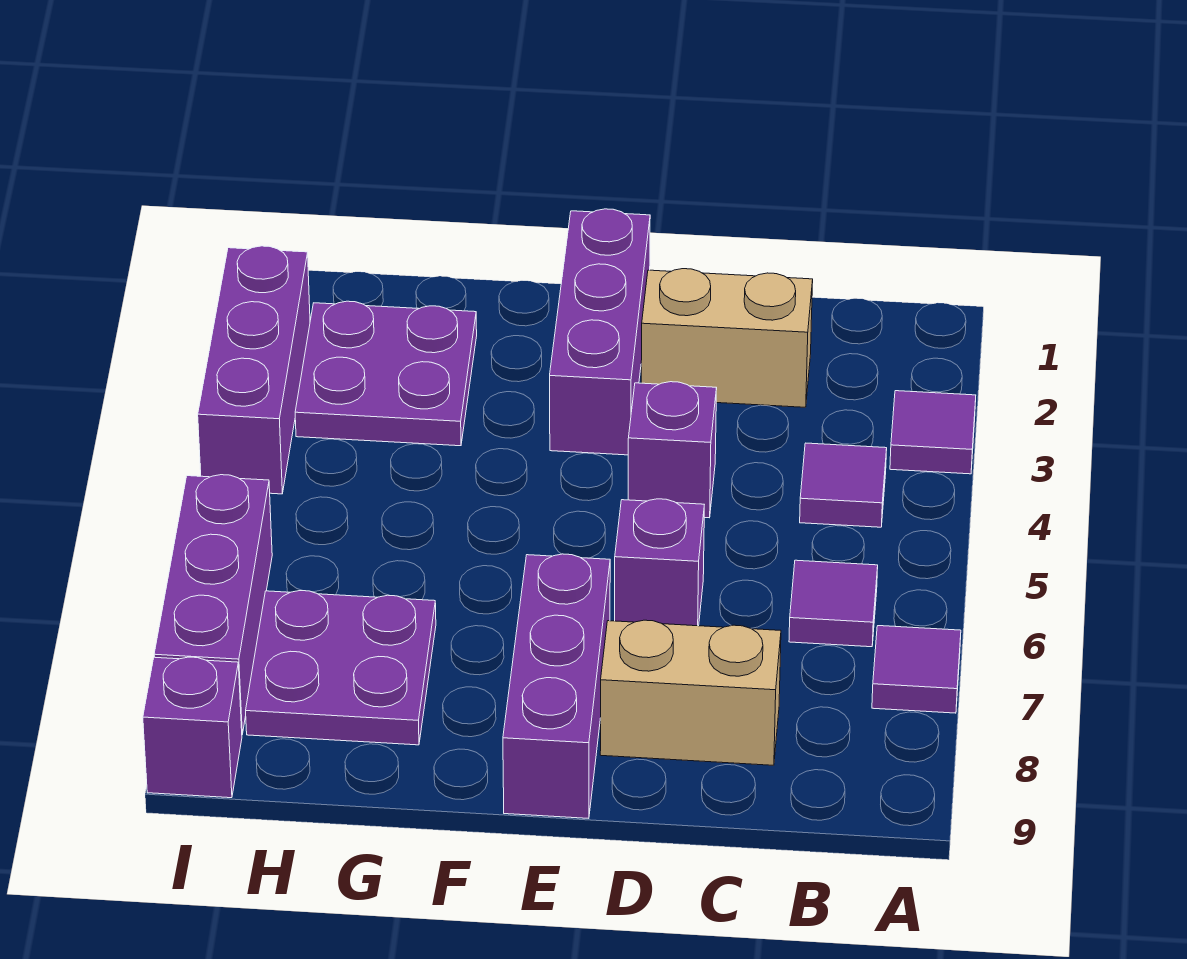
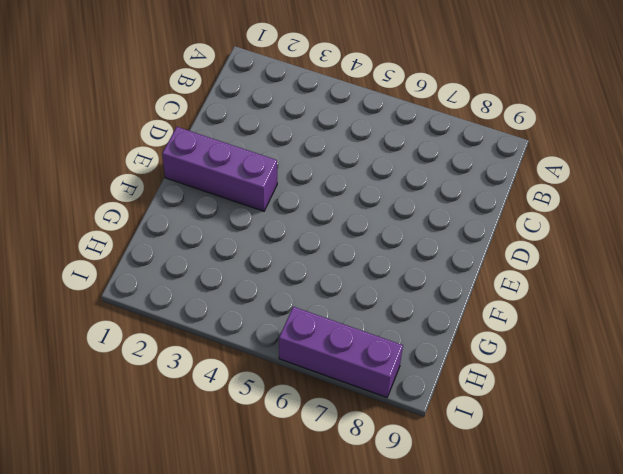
none -> purple tile A3 level 1
none -> purple tile A7 level 1
none -> purple tile B4 level 1

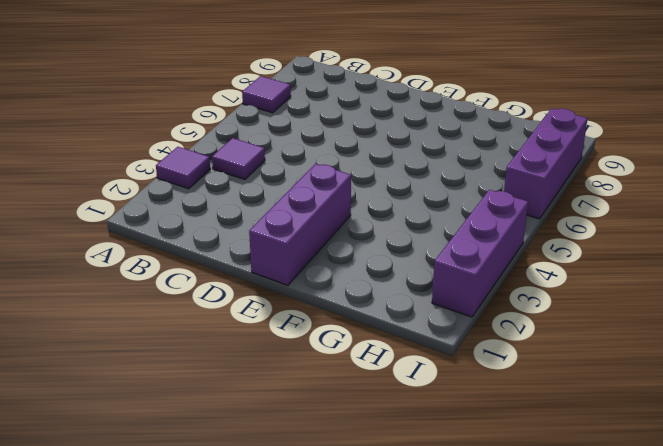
none -> purple tile B6 level 1
none -> tan brick C2:D2 level 1
none -> tan brick C8:D8 level 1

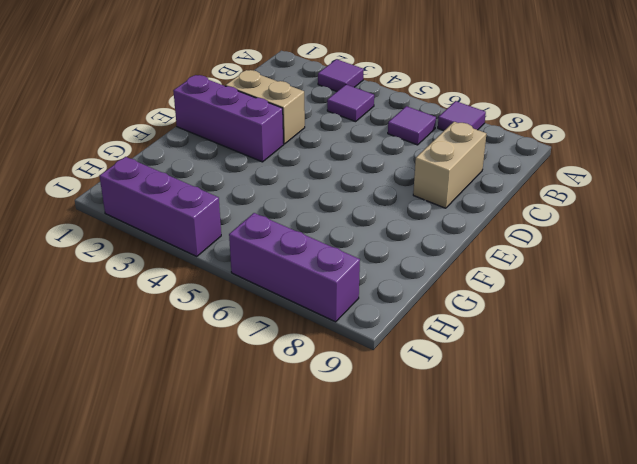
tan brick D2:D3 level 1 -> tan brick C2:D2 level 1
none -> purple brick D4 level 1
none -> purple brick D6 level 1
none -> purple brick E7:E9 level 1

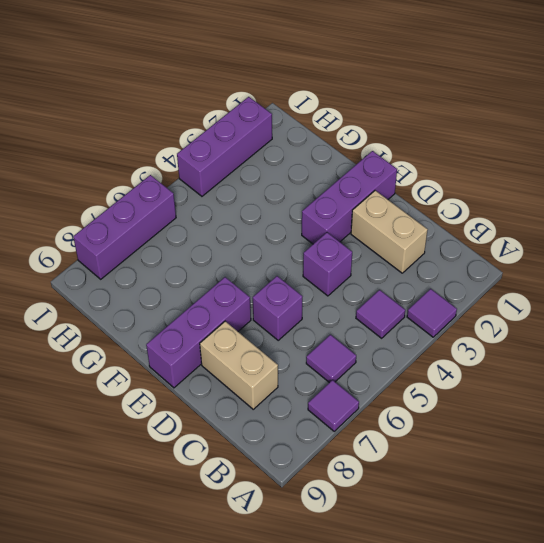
none -> purple plate G2:H3 level 1
none -> purple plate G7:H8 level 1
none -> purple brick I9 level 1

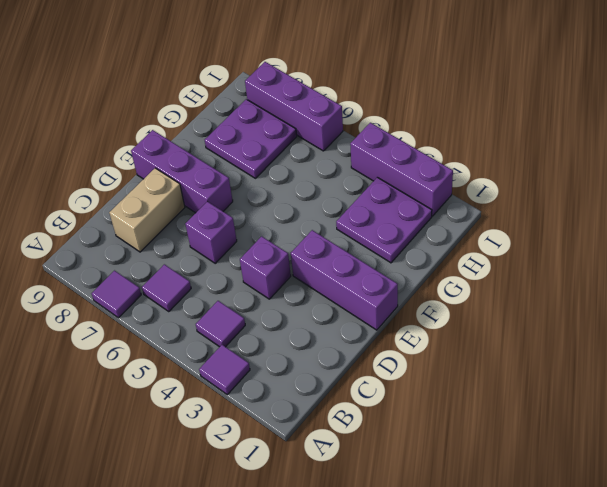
none -> tan brick C2:D2 level 1
none -> purple brick I9 level 1

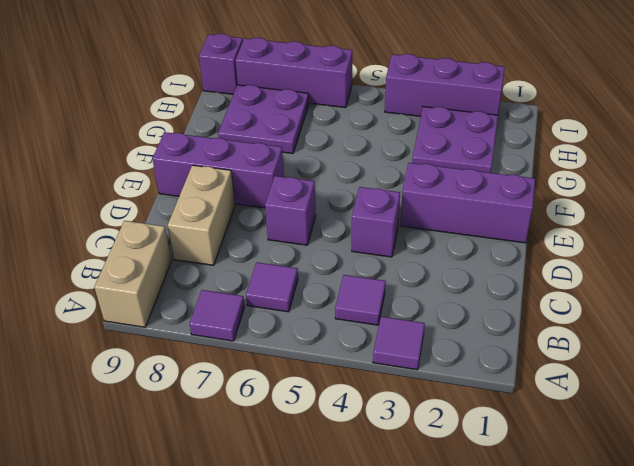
tan brick A9:B9 level 1 -> tan brick C2:D2 level 1

